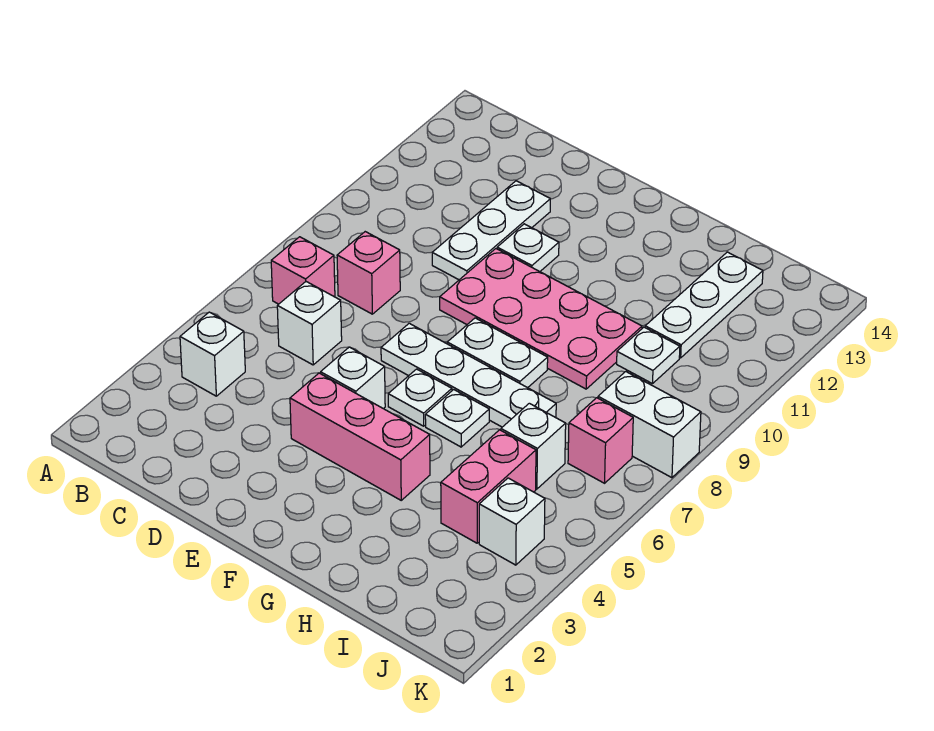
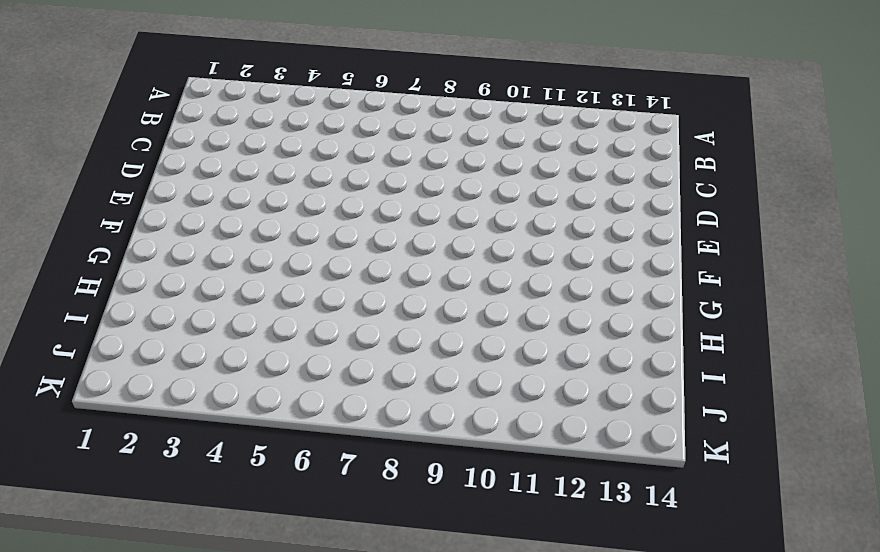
none -> white brick B4 level 1
none -> pink brick B7 level 1
none -> white brick C6 level 1

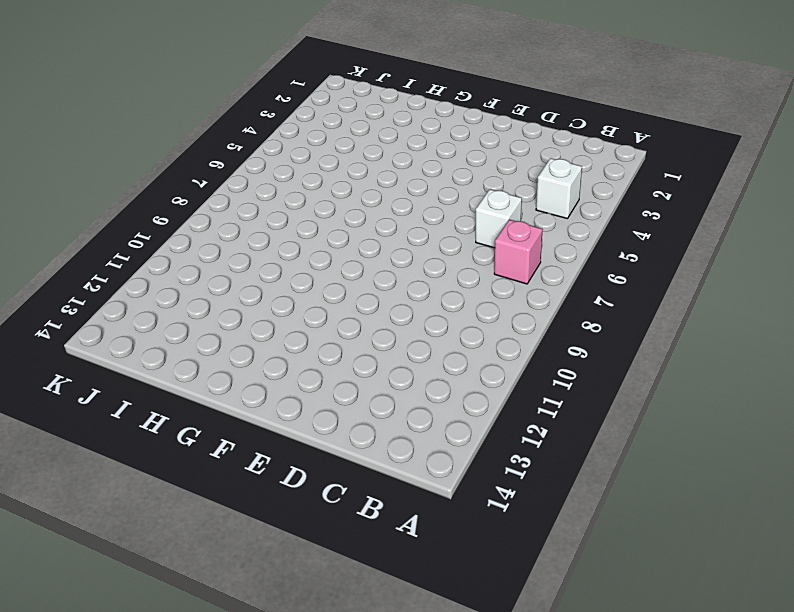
none -> pink brick C8 level 1
none -> white plate D10:D12 level 1
none -> pink brick E4:G4 level 1

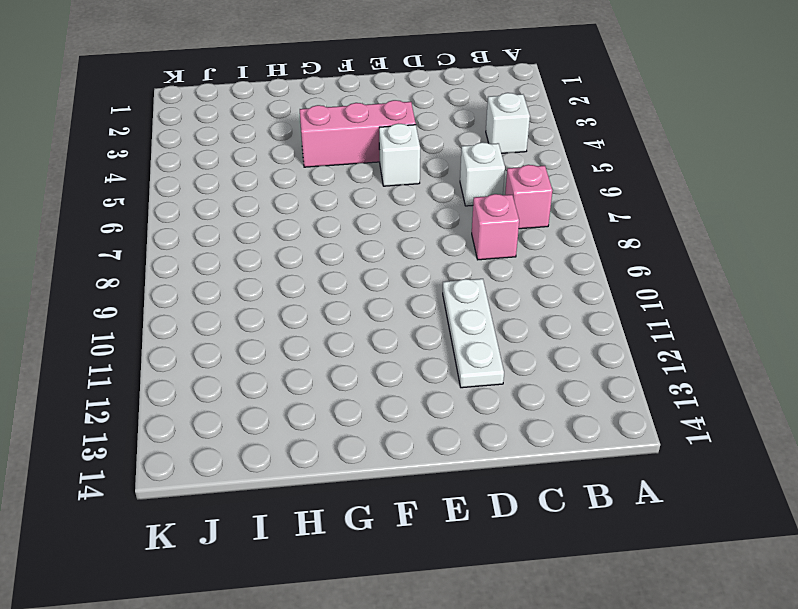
none -> white plate E7:H7 level 1
none -> pink plate E9:H10 level 1
none -> white plate E11 level 1

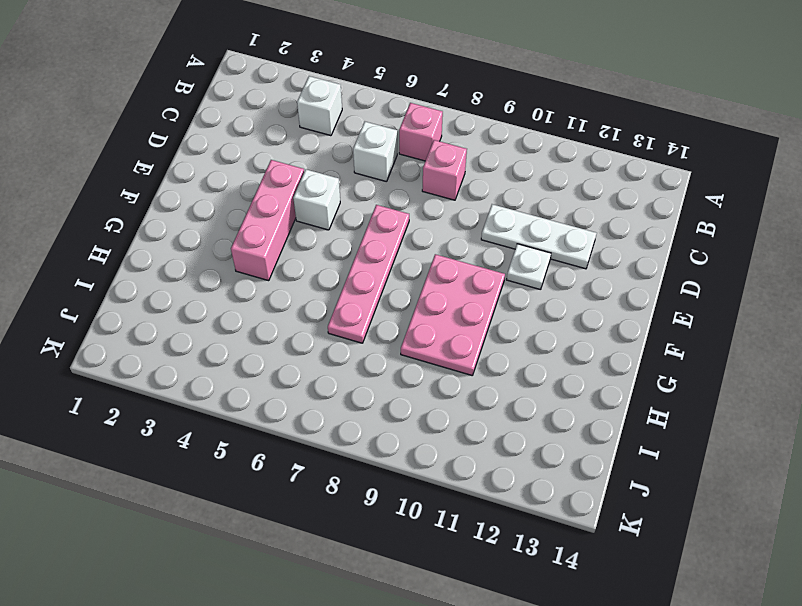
pink plate E7:H7 level 1 -> white plate E7:H7 level 1
pink plate F9:H10 level 1 -> pink plate E9:H10 level 1
none -> white plate F6 level 1
none -> white plate F8:G8 level 1
none -> white plate G6 level 1

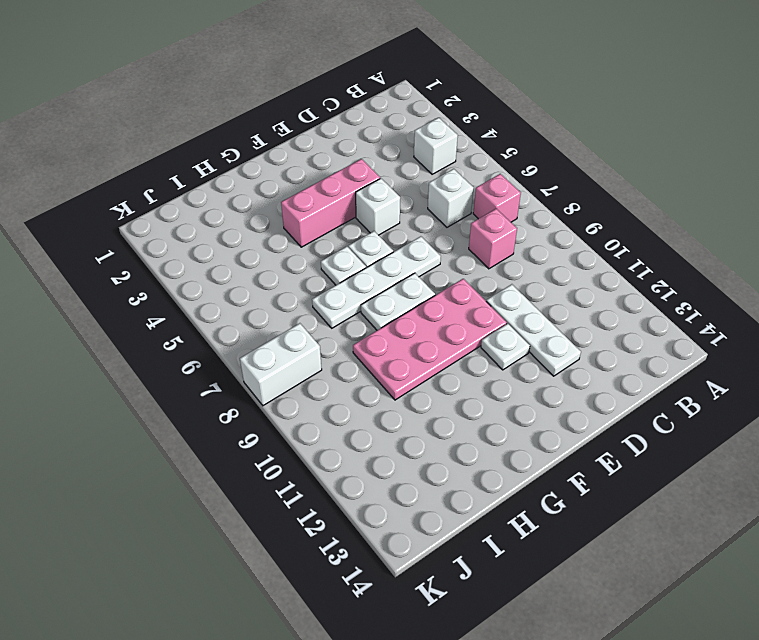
none -> pink brick I4:I5 level 1
none -> white brick I6 level 1
none -> white plate I10 level 1

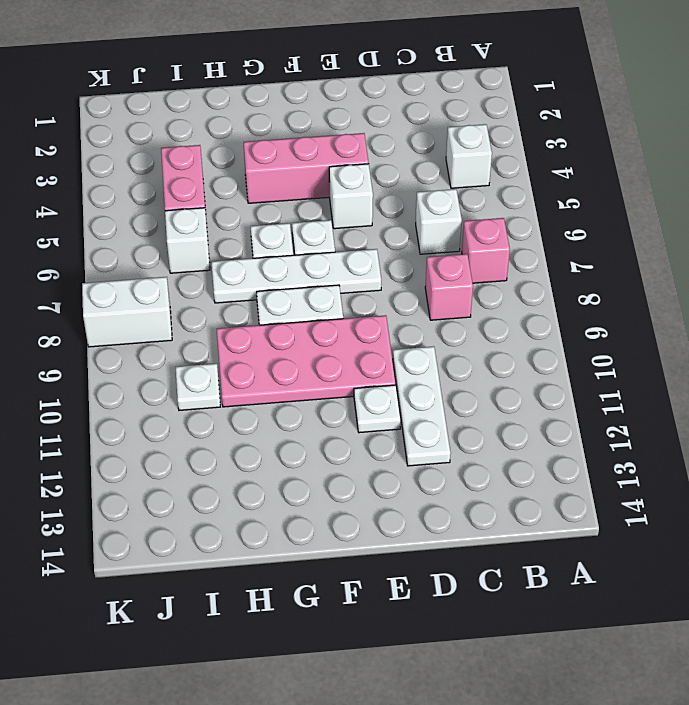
none -> white plate I11:I13 level 1
none -> white brick J4 level 1
none -> pink brick J7 level 1

